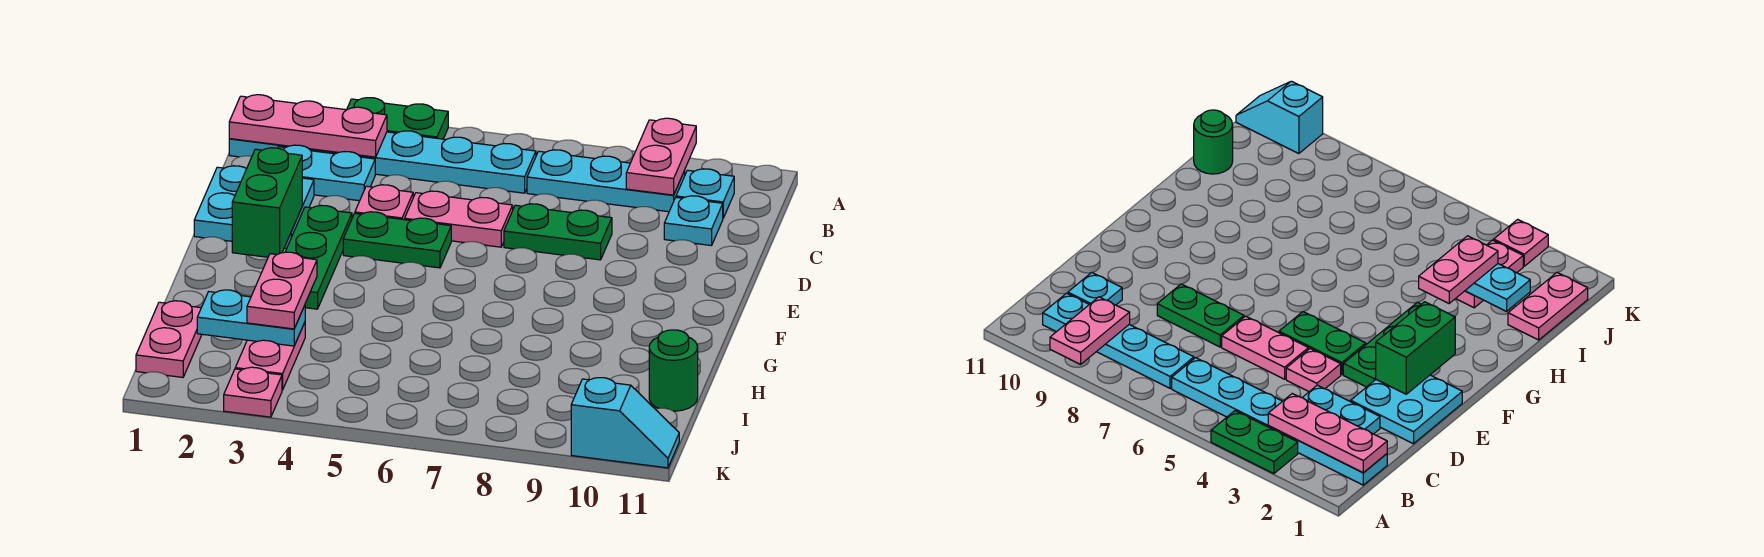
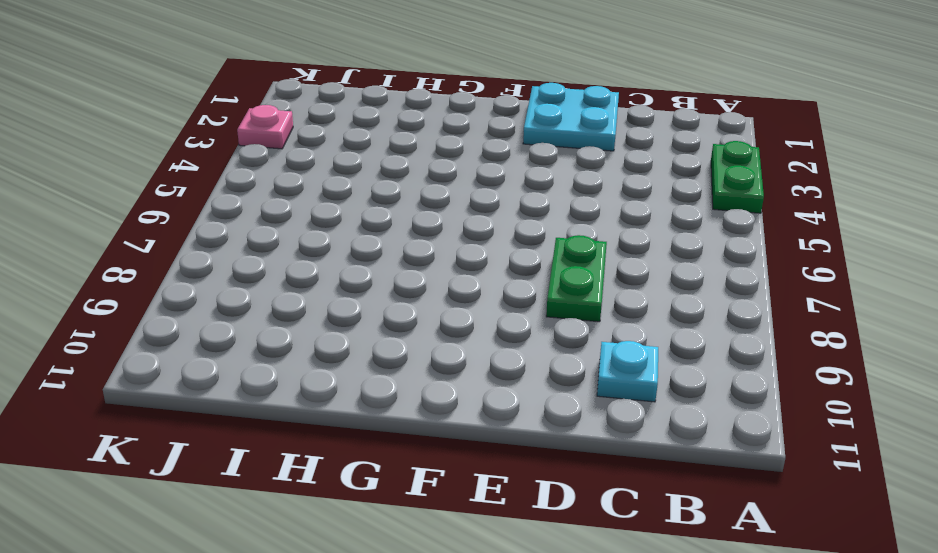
none -> cyan plate B1:B6 level 1
none -> cyan plate B7:B9 level 1
none -> cyan plate B10 level 1

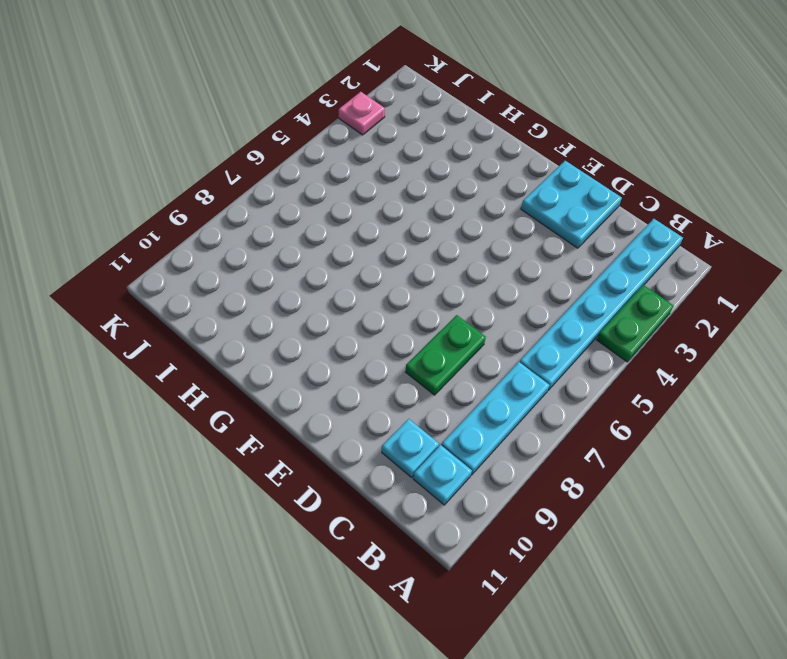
none -> cyan plate C2:C3 level 1
none -> pink plate D4 level 1
none -> pink plate D5:D6 level 1

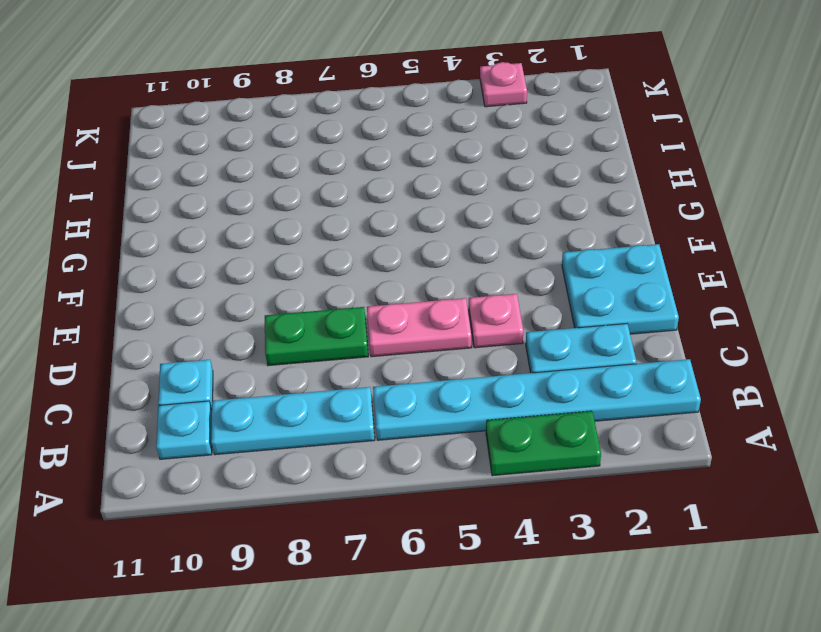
none -> green plate E3:G3 level 1
none -> green plate E4:E5 level 1
none -> pink plate I1:J1 level 1

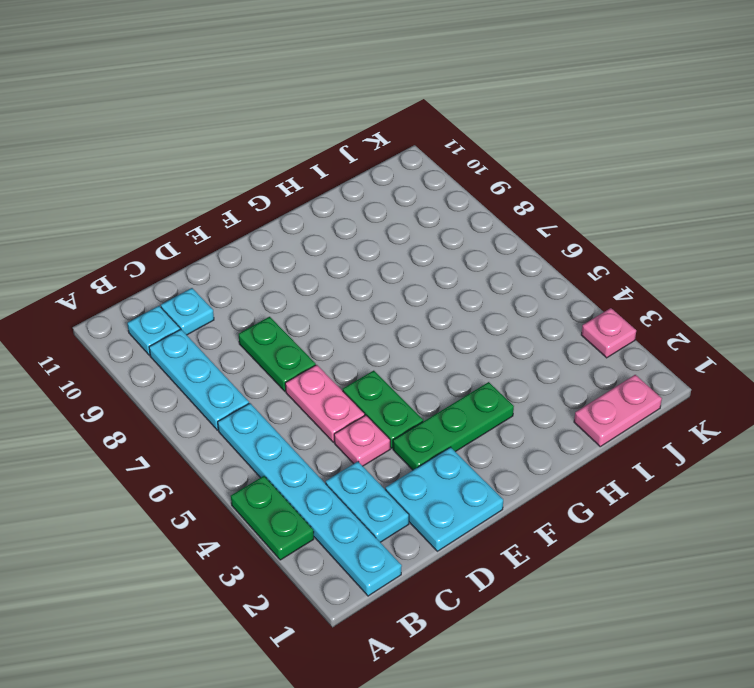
none -> pink plate I3:J3 level 1
none -> green round brick I11 level 1
none -> cyan slope K10:K11 level 1 top 10

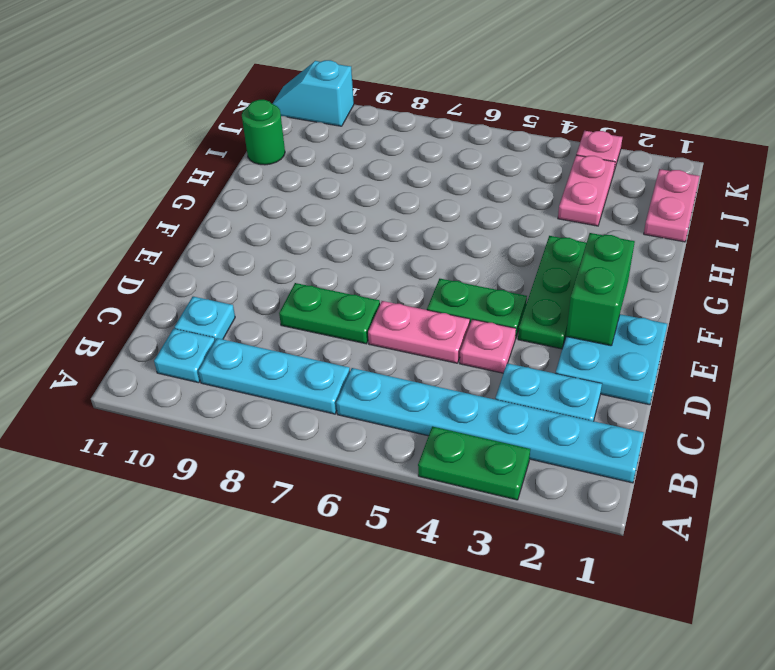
none -> pink plate A9:B9 level 2
none -> pink plate B1:B3 level 2
none -> cyan plate I2:I3 level 2

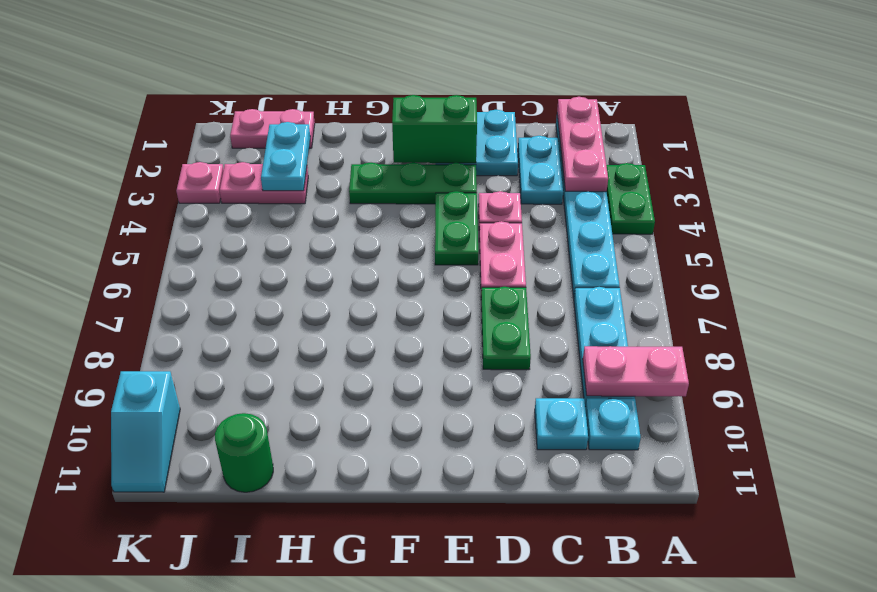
none -> pink plate H3:I3 level 3

